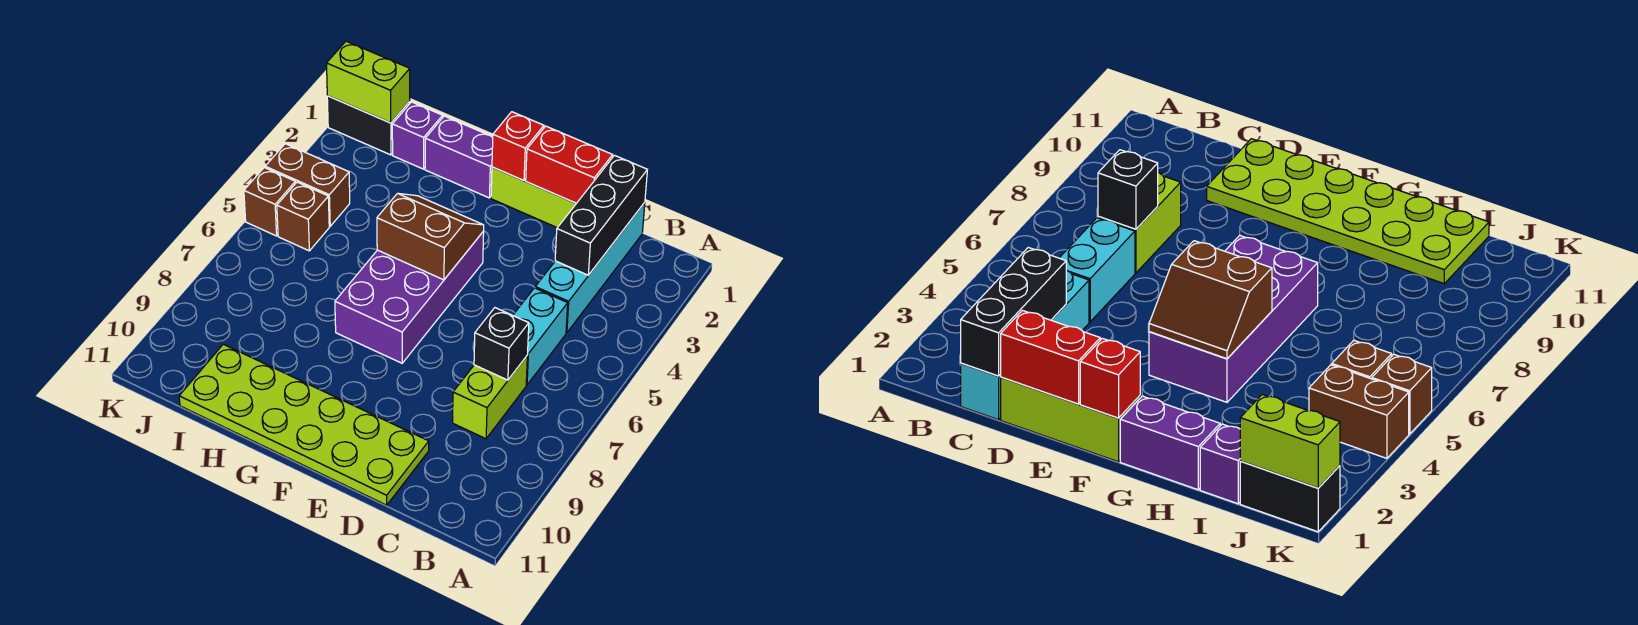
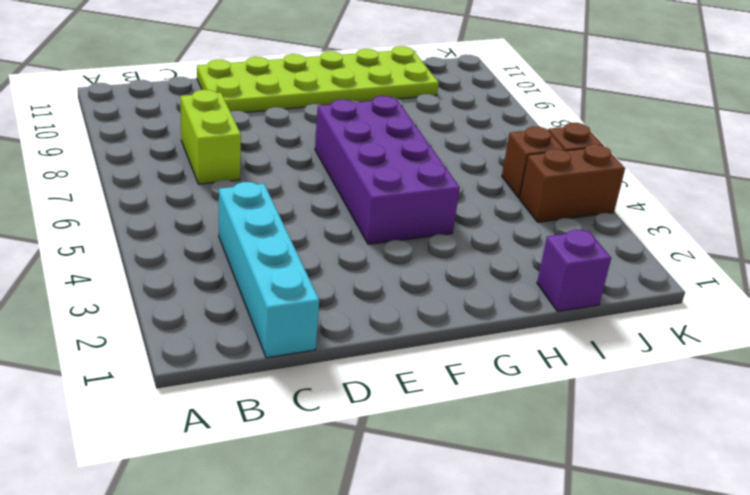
none -> cyan brick C5:C6 level 1
none -> lime brick D1:F1 level 1
none -> purple brick G1:H1 level 1

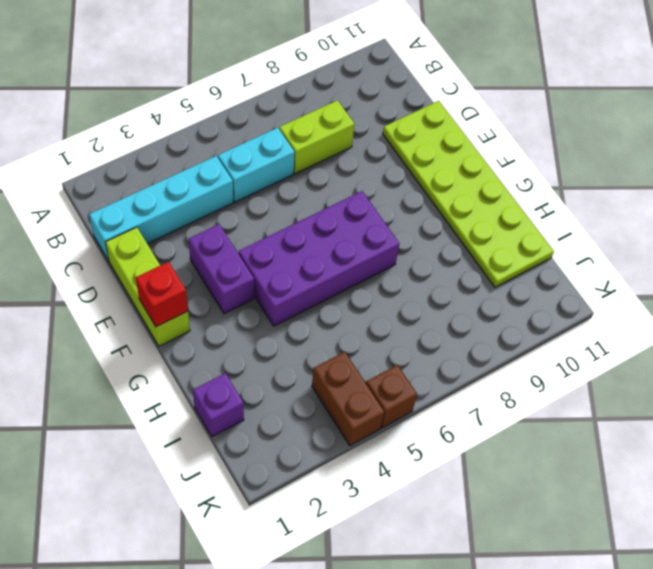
purple brick E3:F3 level 1 -> purple brick G1:H1 level 1
none -> black brick J1:K1 level 1
none -> brown brick J5 level 1
none -> black brick C1:C3 level 2

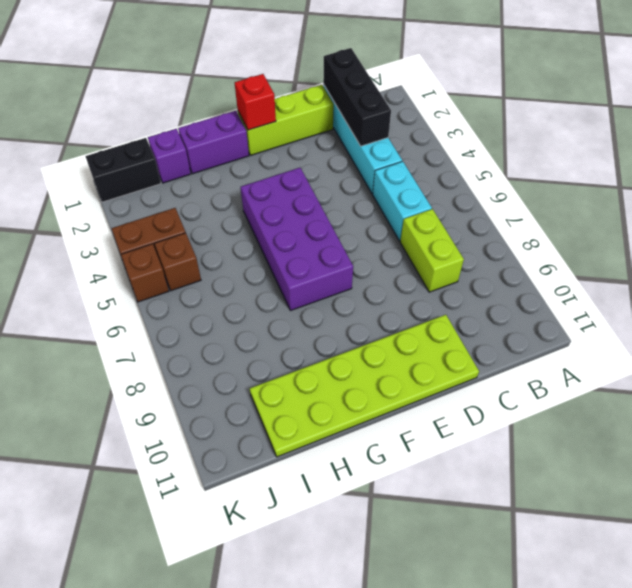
none -> black brick C7 level 2
none -> red brick D1:E1 level 2
none -> brown slope F4:G5 level 2 top 5

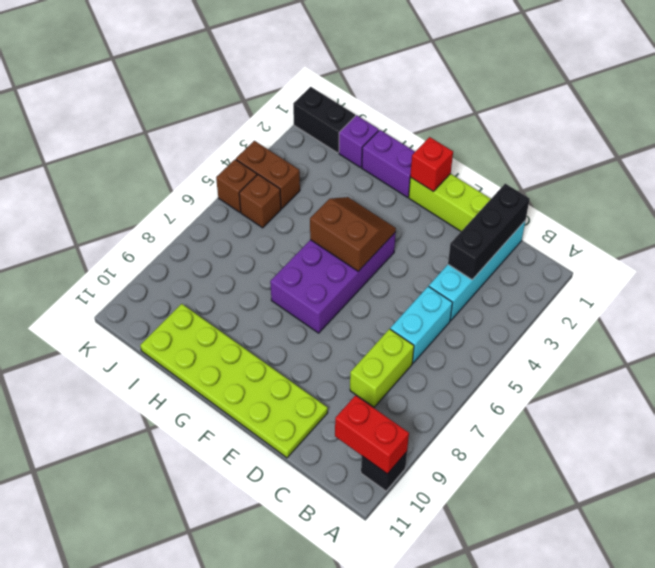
black brick A10 level 1 -> black brick C7 level 2
red brick A10:B10 level 2 -> red brick D1:E1 level 2
none -> lime brick J1:K1 level 2

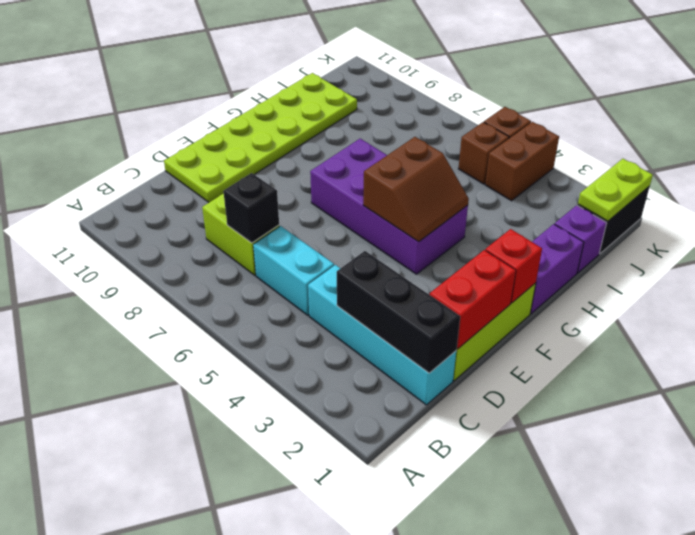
lime plate J1:K1 level 2 -> lime brick J1:K1 level 2

